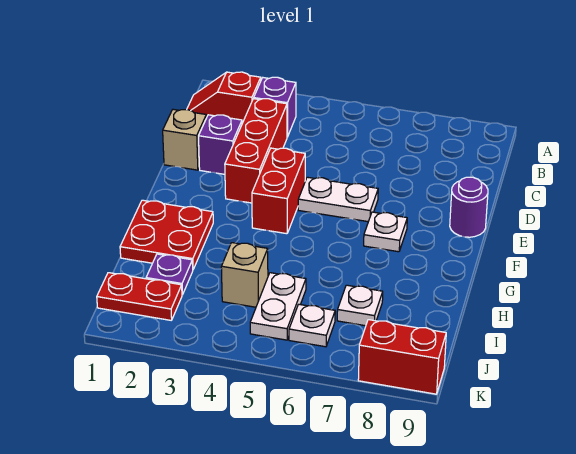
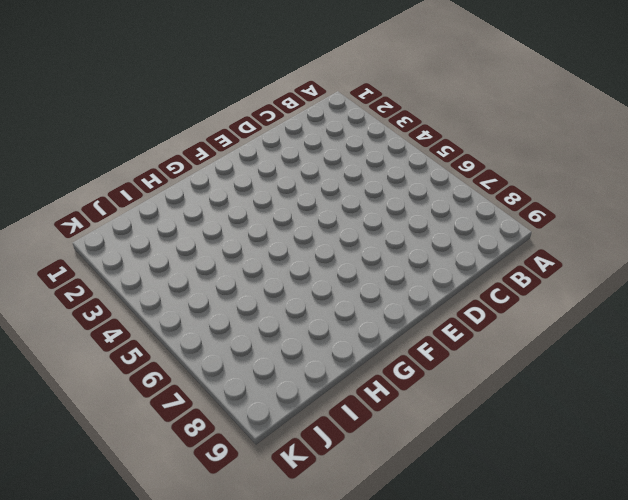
none -> red slope B1:B2 level 1 top 2
none -> purple brick B3 level 1
none -> red brick C3:E3 level 1

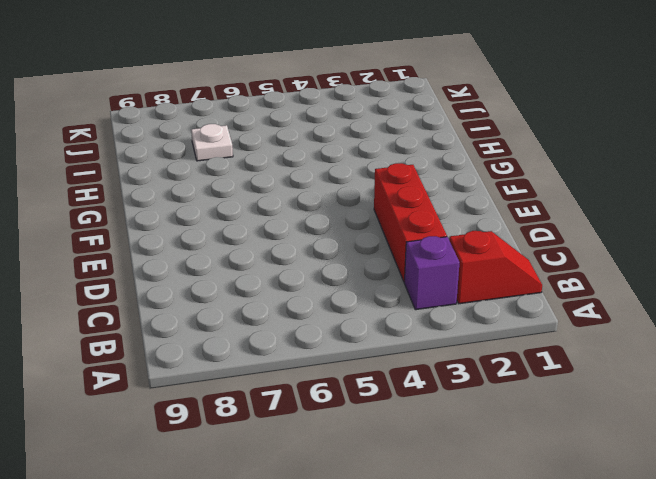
none -> tan brick D1 level 1
none -> purple brick D2 level 1
none -> red brick E4:F4 level 1

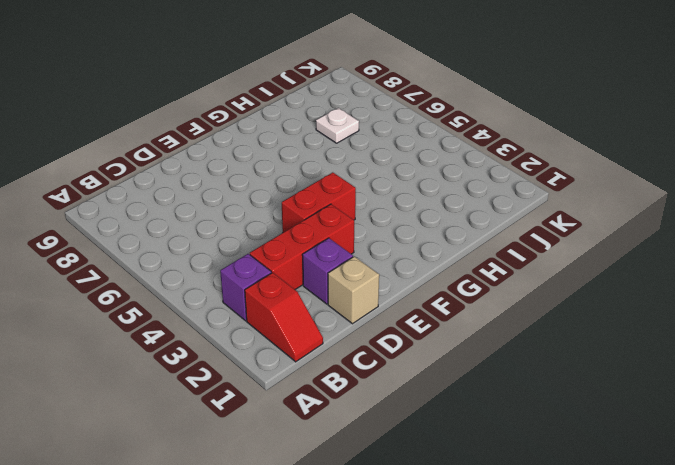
none -> white plate E5:E6 level 1
none -> purple round brick E9 level 1
none -> white plate F7 level 1

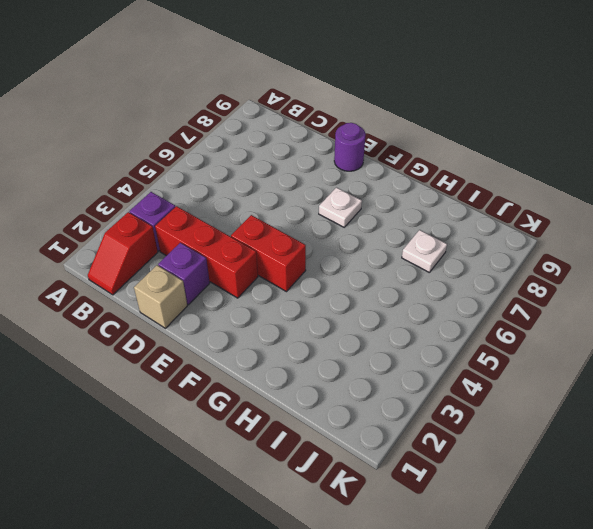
none -> white plate E5:E6 level 1
none -> red plate G1:H2 level 1
none -> purple plate I2 level 1

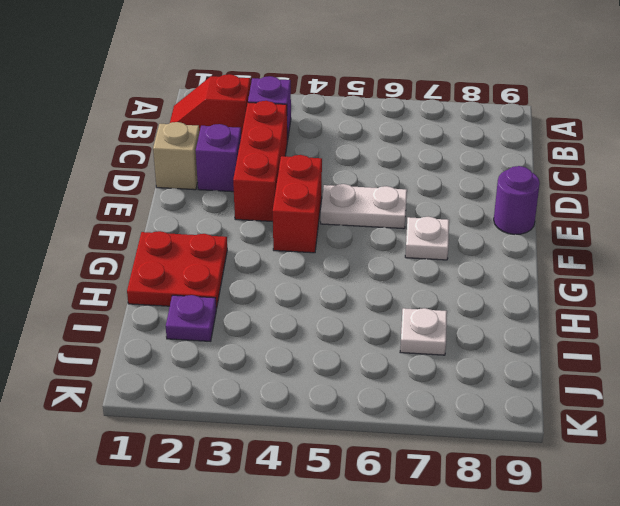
none -> tan brick I4 level 1
none -> white plate I5:J5 level 1
none -> red plate J1:J2 level 1

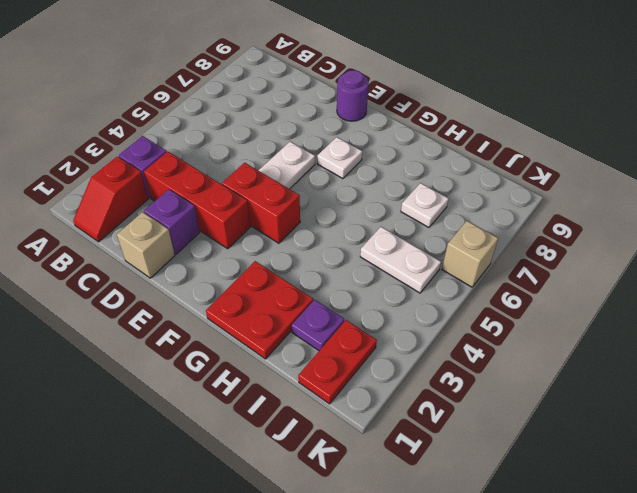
tan brick K6 level 1 -> tan brick I4 level 1
none -> white plate J6 level 1
none -> red brick K8:K9 level 1

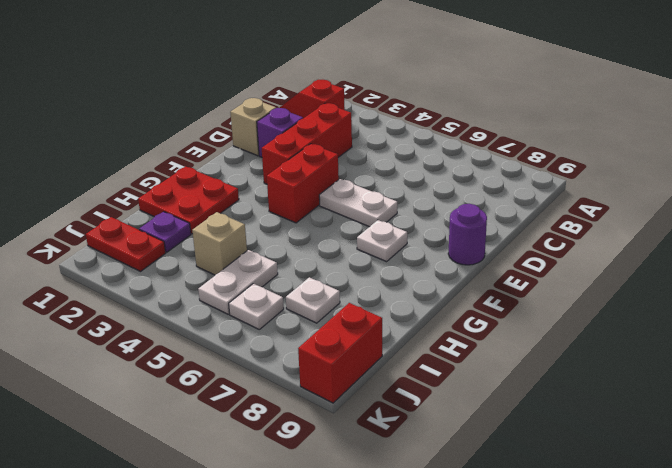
red brick J9:K9 level 1 -> red brick K8:K9 level 1
none -> purple brick B3 level 1

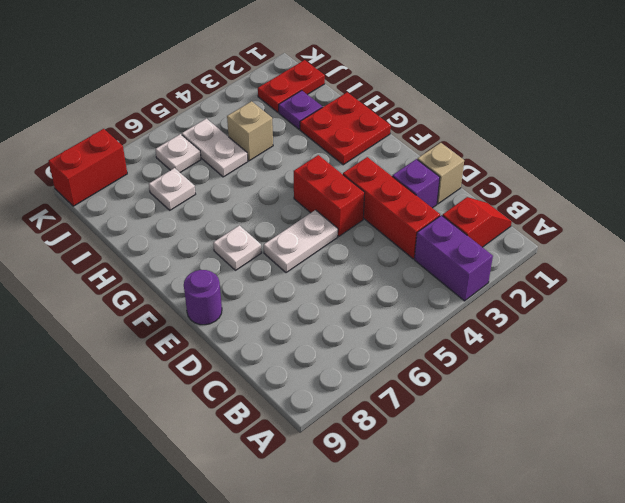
purple brick A3:B3 level 1 -> purple brick B3 level 1

